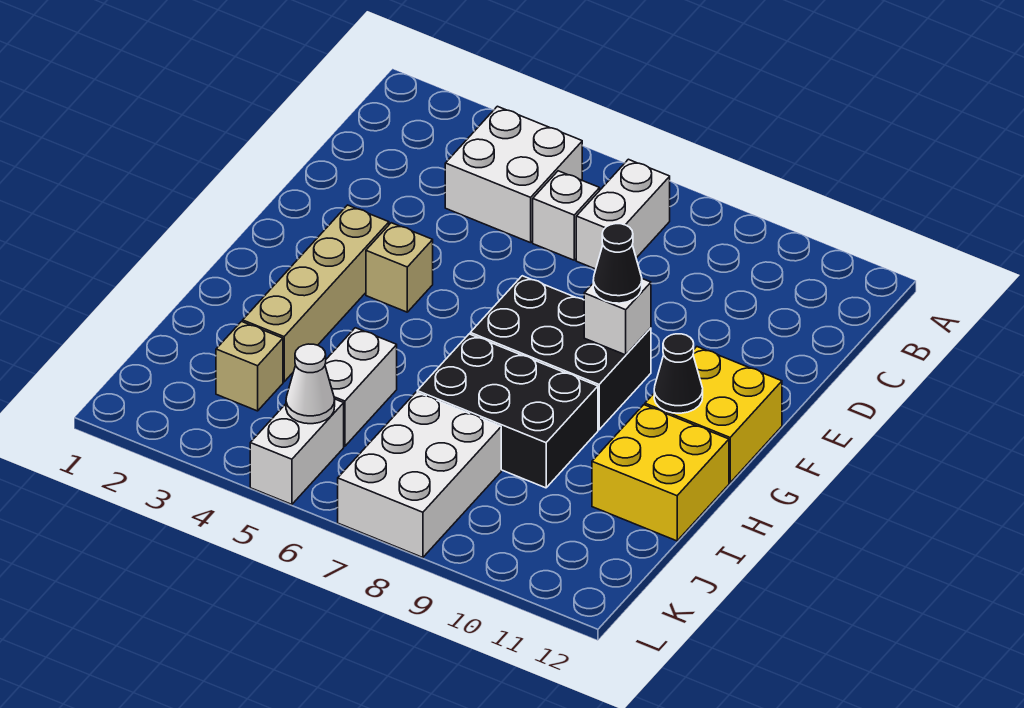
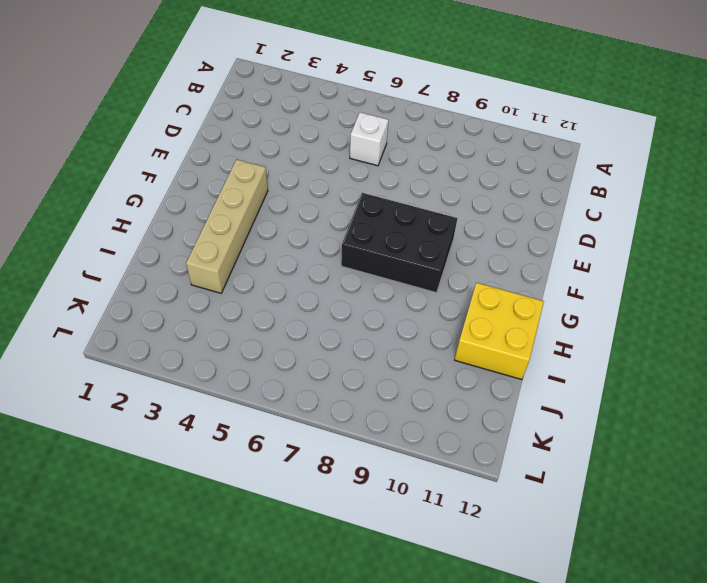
none -> white brick B4:C5 level 1
none -> white brick B7:C7 level 1
none -> tan brick F4 level 1

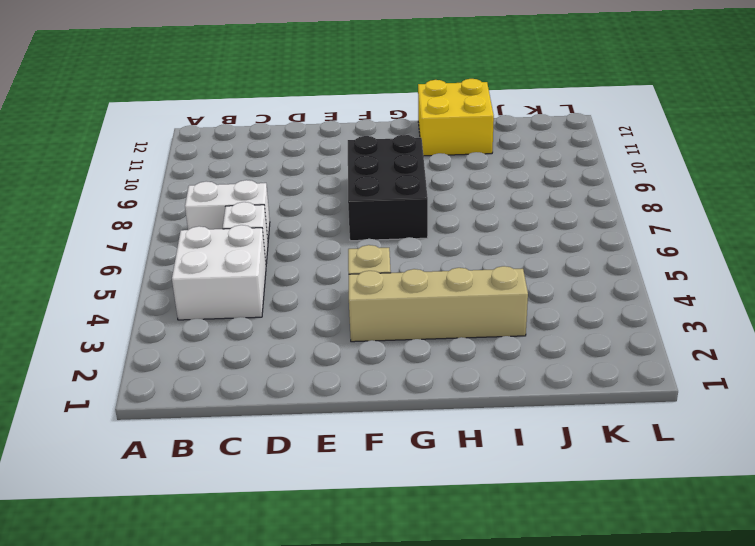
none -> yellow brick F11:G12 level 1
none -> black brick H7:I9 level 1
none -> white brick I5:J5 level 1

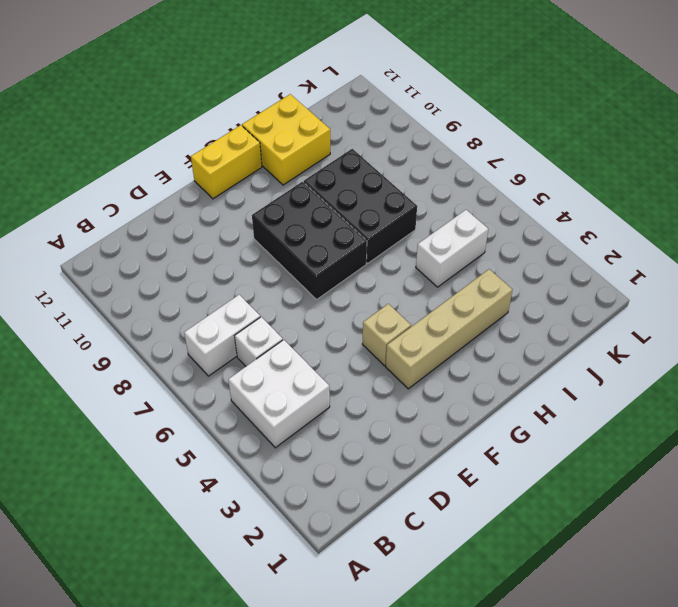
yellow brick F12:G12 level 1 -> yellow brick F11:G12 level 1
none -> tan brick J3 level 1
none -> white brick J7:L8 level 1
none -> white brick K5:L5 level 1

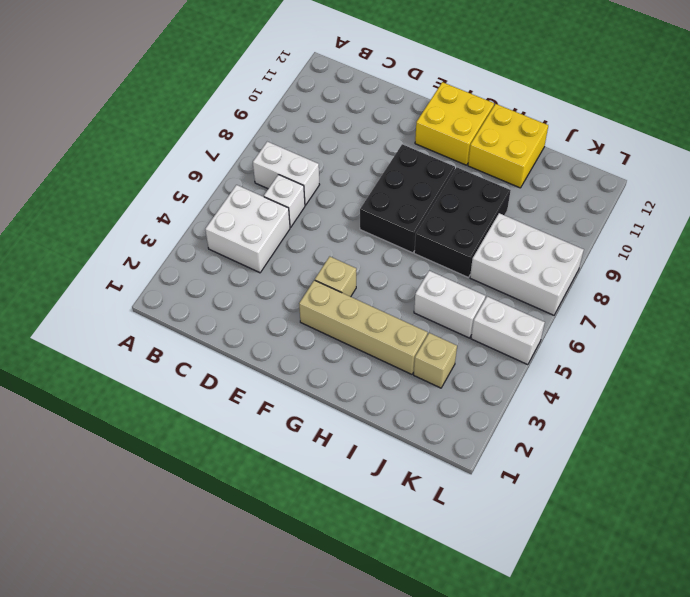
none -> white brick F9 level 2
none -> black cone G11 level 2
none -> white cone K5 level 2

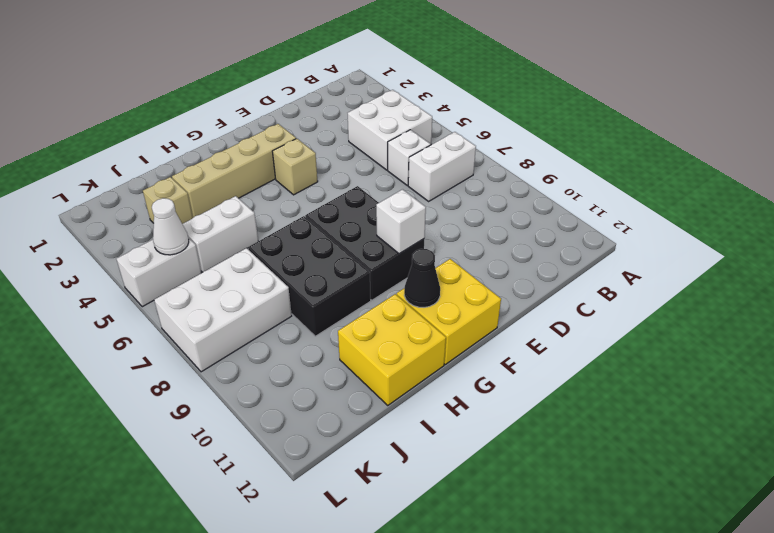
none -> black cone F9 level 3

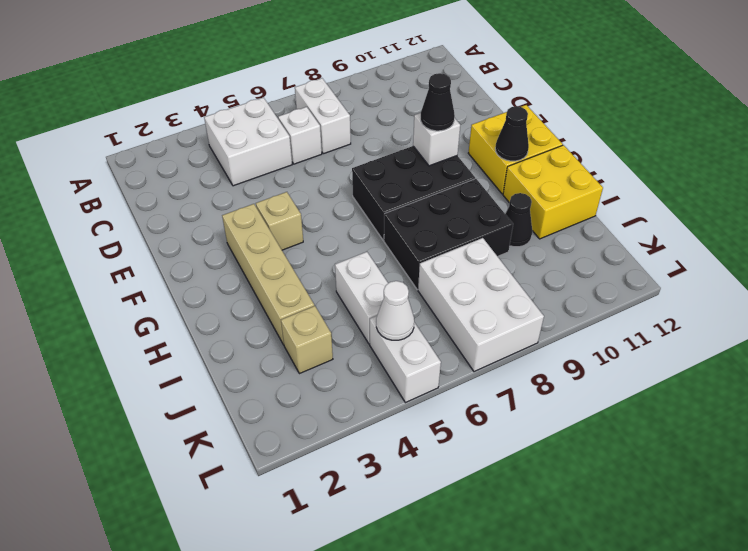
black cone I10 level 1 -> none

